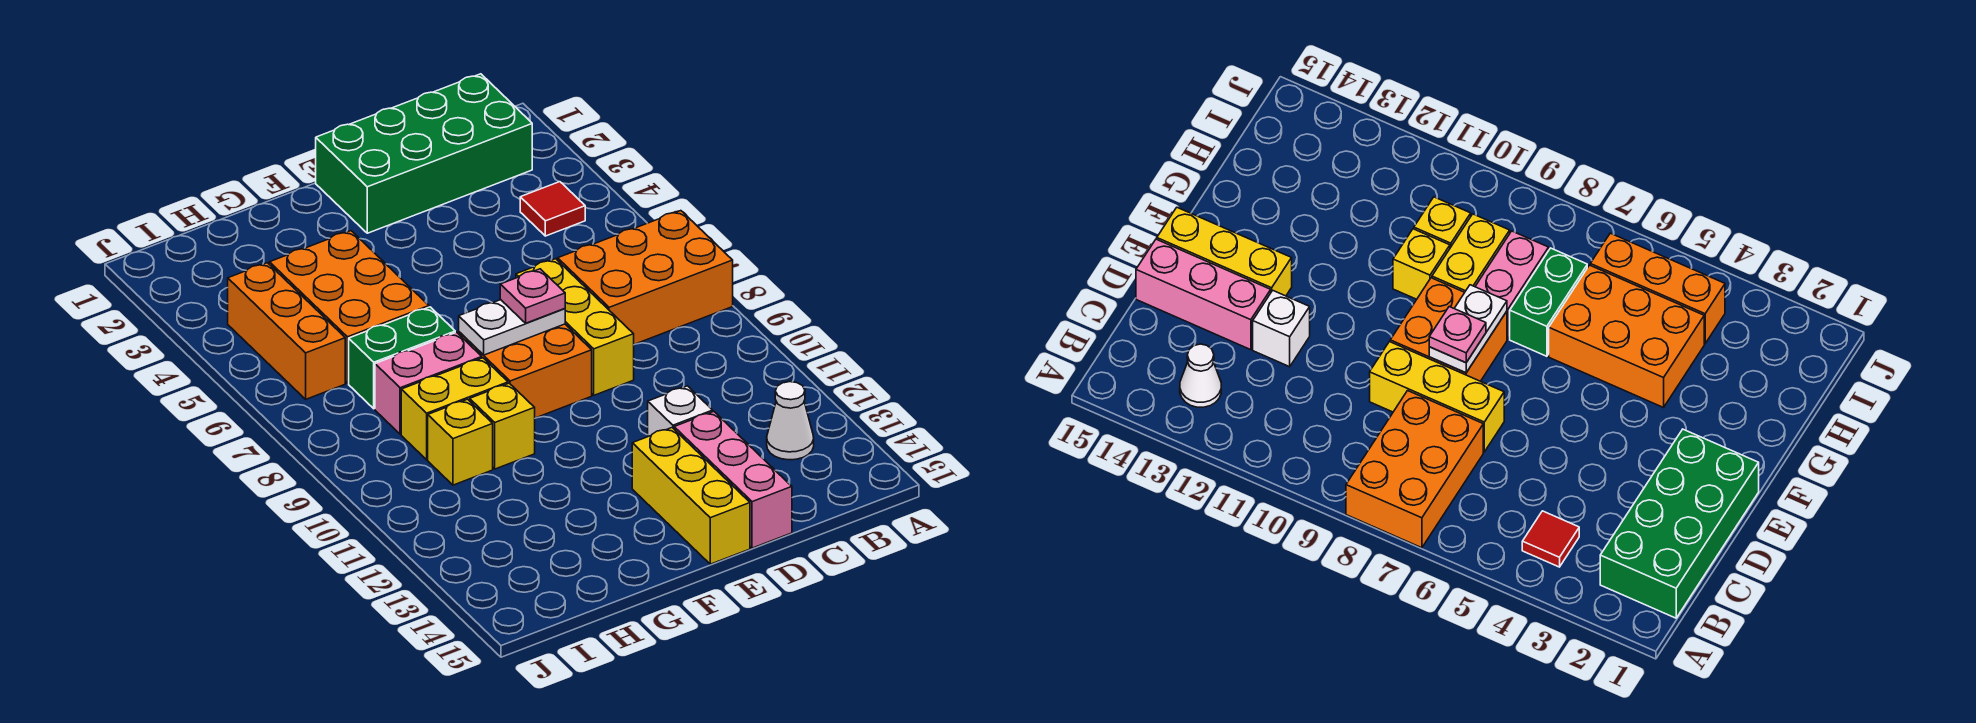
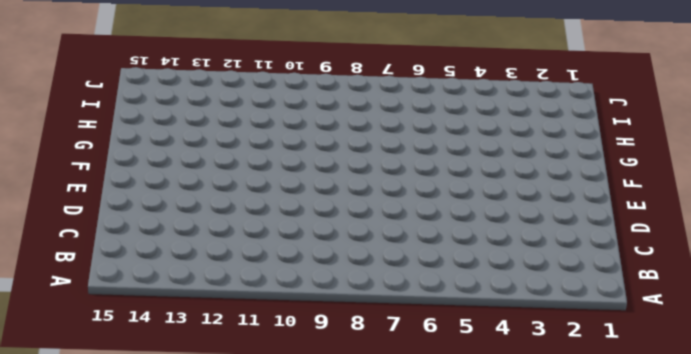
none -> orange brick A7:C8 level 1
none -> green brick B1:E2 level 1
none -> red tile B4 level 1

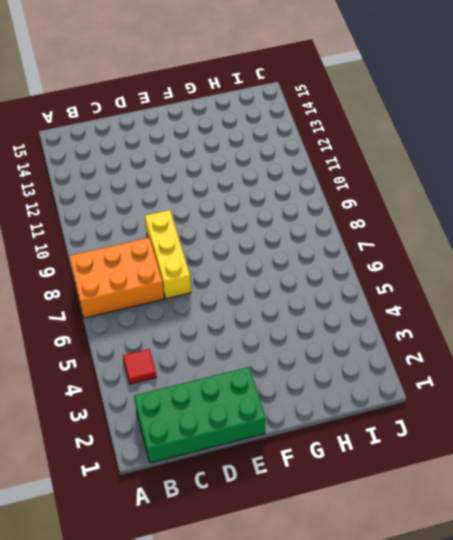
none -> white cone B13 level 1
none -> white brick D12 level 1
none -> pink brick D13:D15 level 1

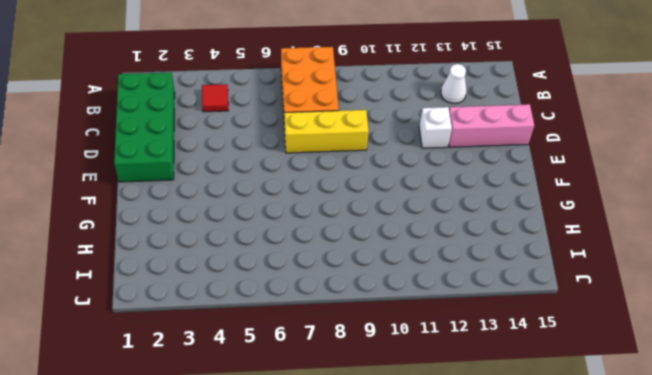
none -> orange brick E8:F9 level 1
none -> yellow brick E13:E15 level 1
none -> orange brick G4:H6 level 1

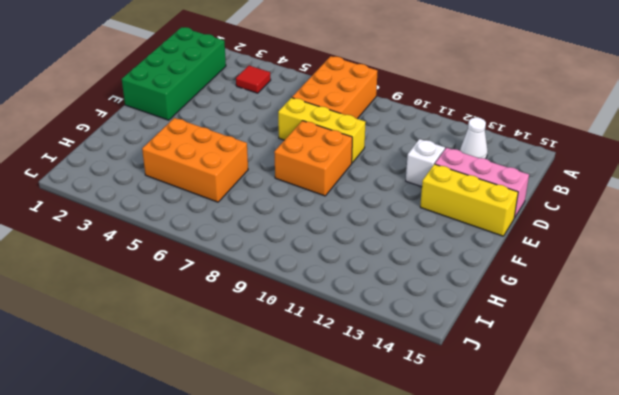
none -> green brick G7:H7 level 1
none -> pink brick G8:H8 level 1
none -> yellow brick G9:H9 level 1

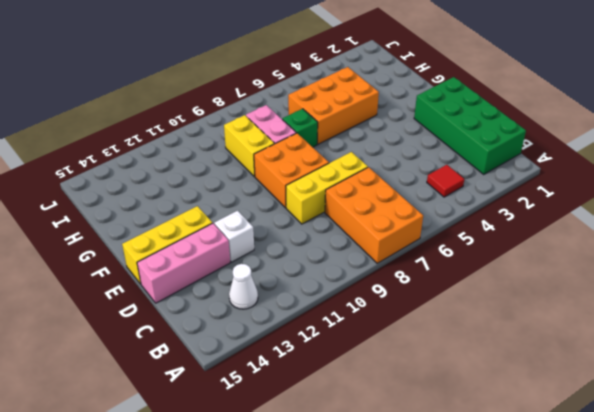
green brick G7 level 1 -> green brick G7:H7 level 1
none -> yellow brick G10 level 1
none -> yellow brick H10 level 1
none -> orange brick I4:I6 level 1

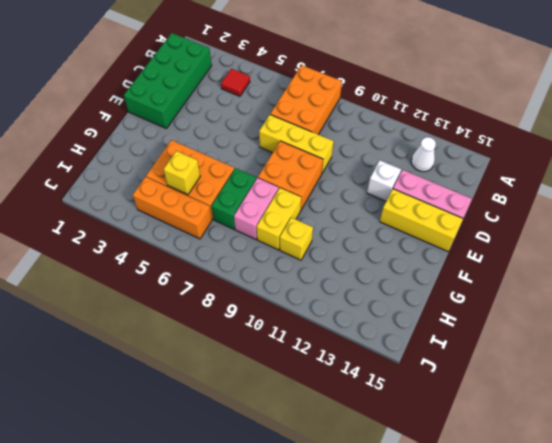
yellow brick H5 level 2 -> yellow brick G10 level 1
none -> white plate E8:F8 level 2
none -> pink plate E8 level 3

